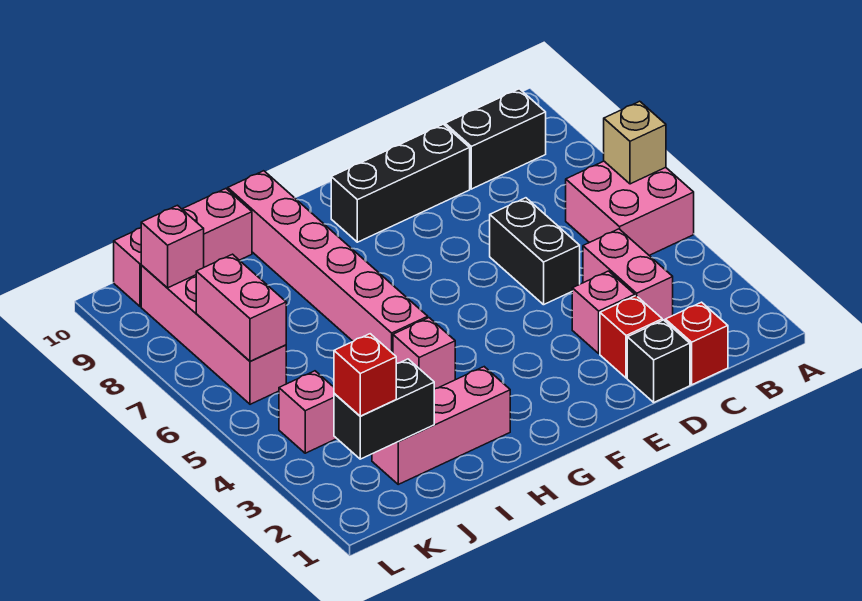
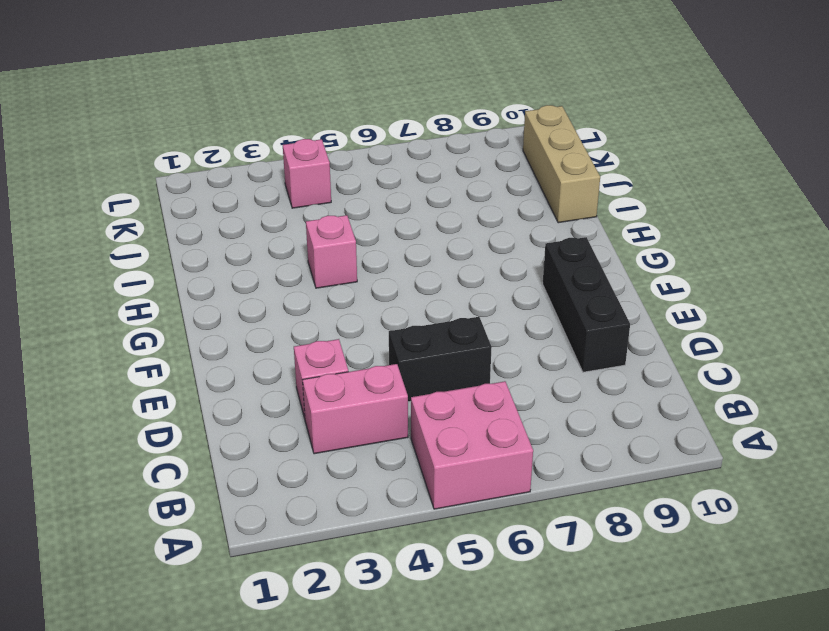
tan brick I10:K10 level 1 -> pink brick I10:K10 level 1
none -> black brick B9:C9 level 1
none -> red brick C1 level 1
none -> black brick D1 level 1

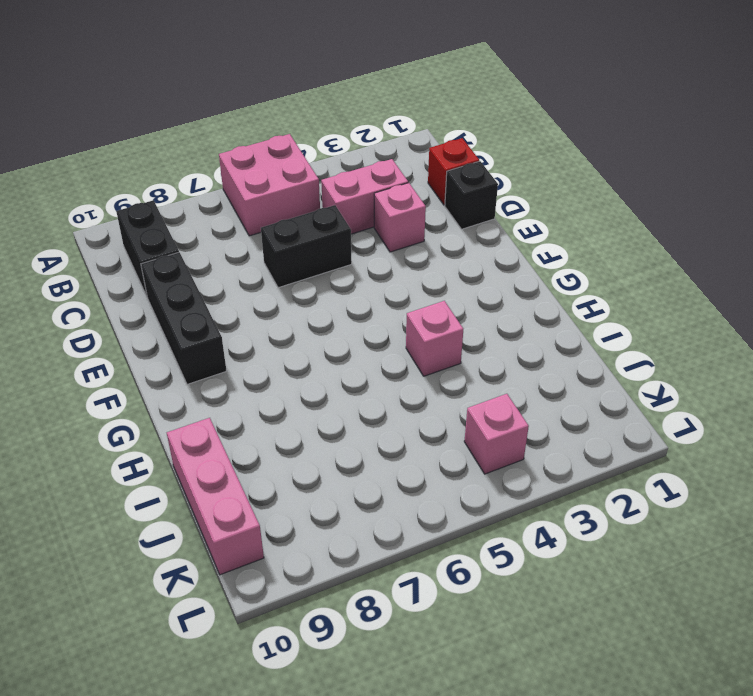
none -> red brick D2 level 1
none -> pink brick H2:J2 level 1
none -> pink brick H5:H10 level 1

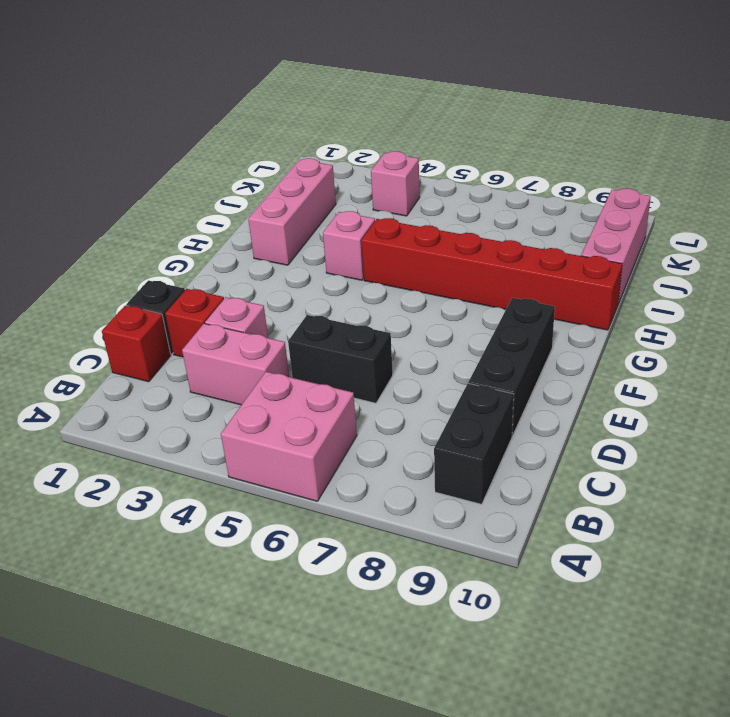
red brick H5:H10 level 1 -> pink brick H5:H10 level 1
none -> pink brick K6:K9 level 1
none -> tan brick A6 level 2
none -> black brick J2:K2 level 2

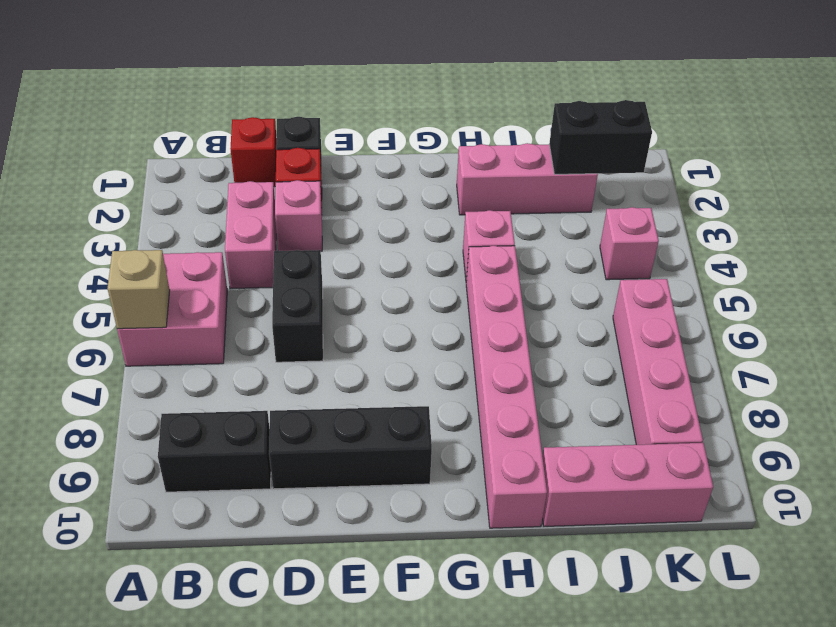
none -> pink brick K6:K7 level 2
none -> pink brick K9 level 2
none -> red brick K2 level 3

